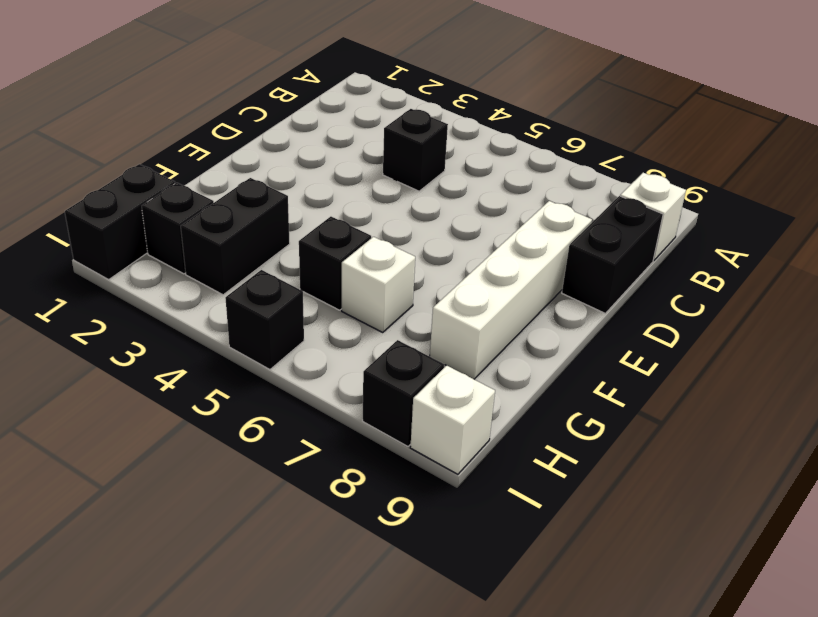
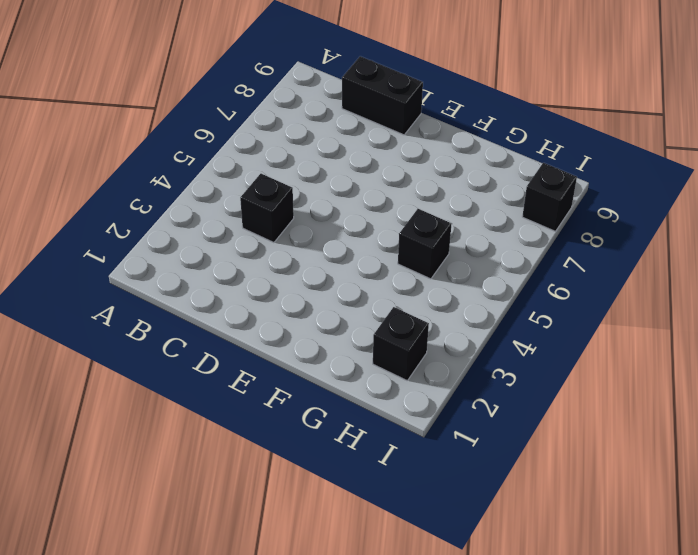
none -> white brick B9 level 1
none -> white brick D8:G8 level 1
none -> black brick G3:H3 level 1

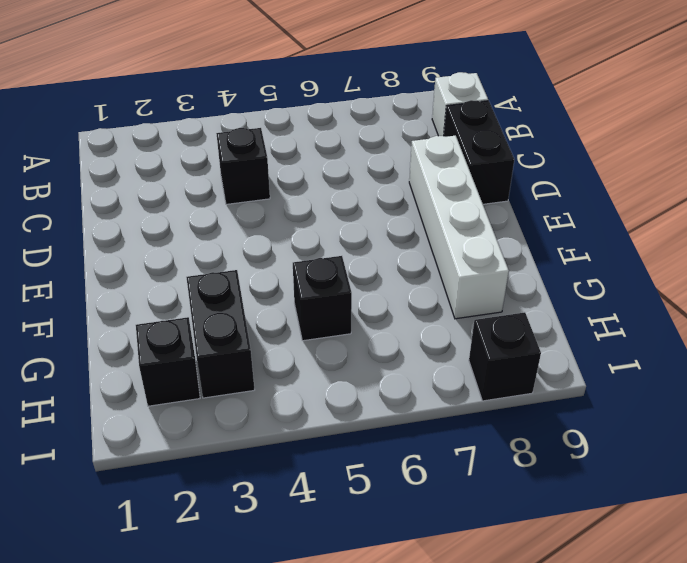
none -> white brick G6 level 1
none -> black brick H1:I1 level 1
none -> black brick I5 level 1

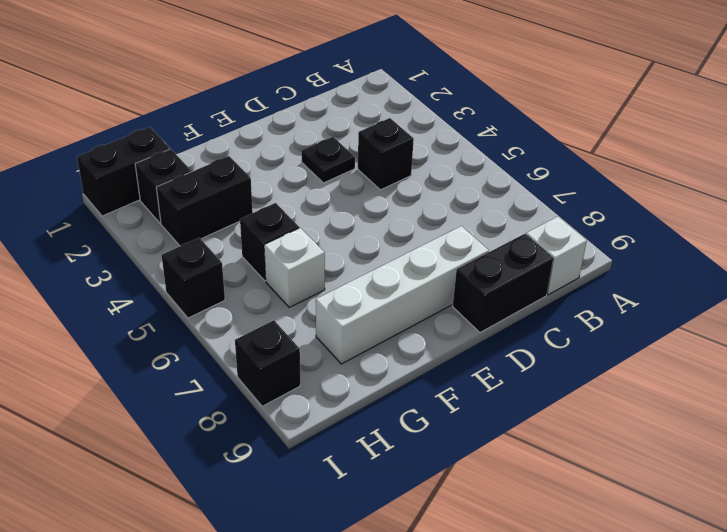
black plate D3 level 1 -> none
none -> white brick I9 level 1

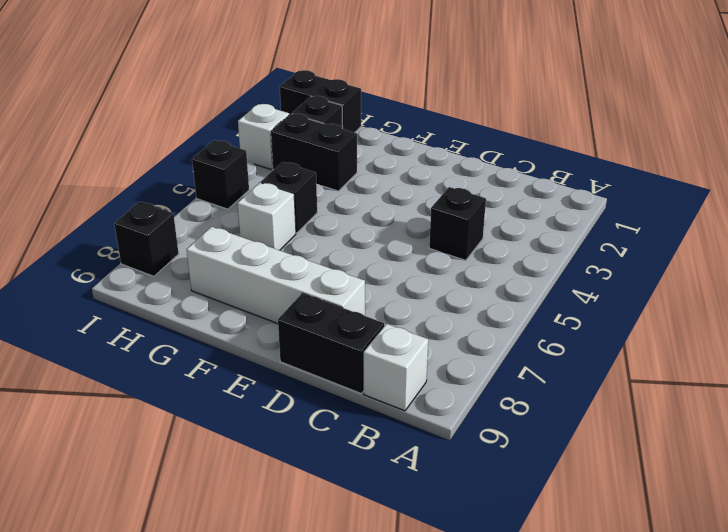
white brick I3 level 1 -> white brick I9 level 1

